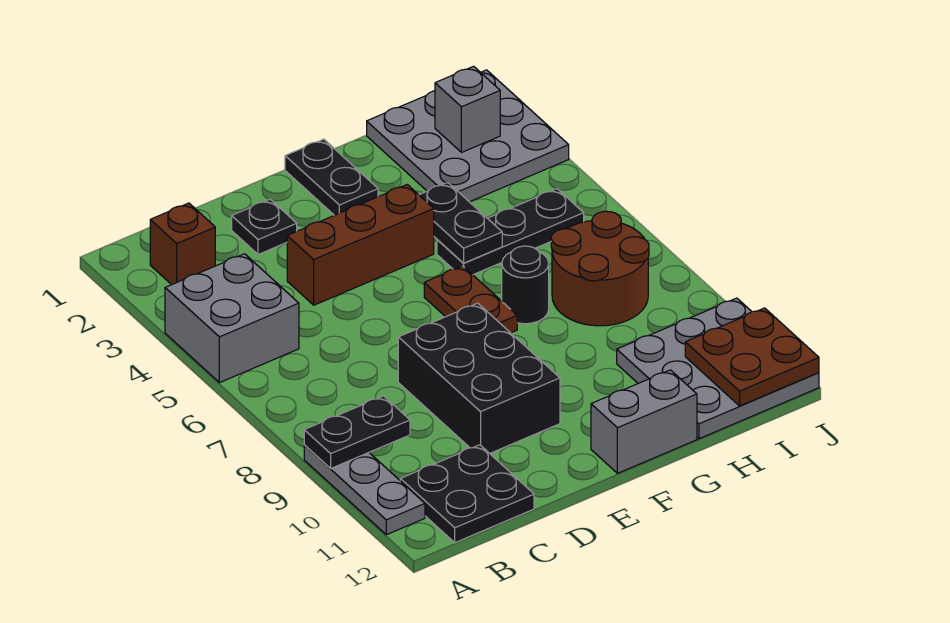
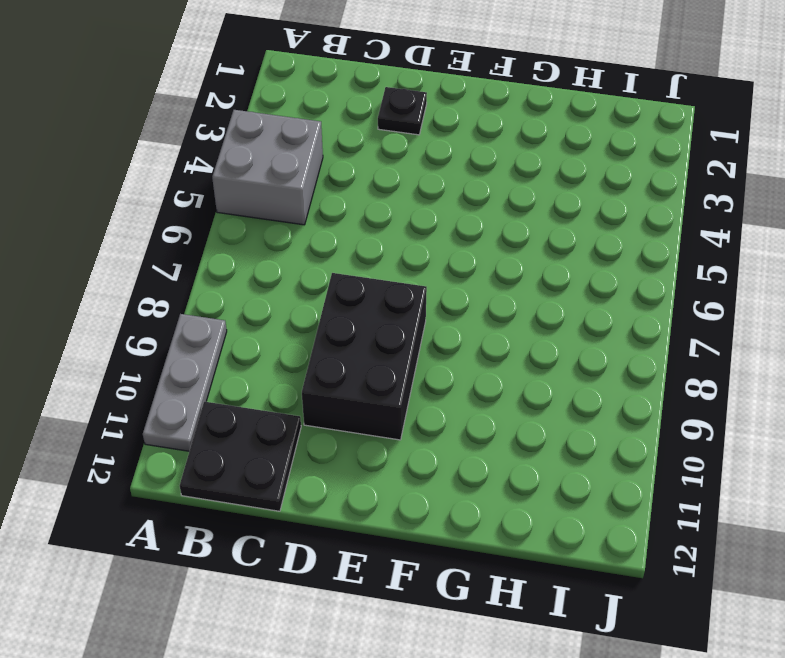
none -> brown brick B2 level 1
none -> brown brick D4:F4 level 1
none -> black plate F1:F2 level 1

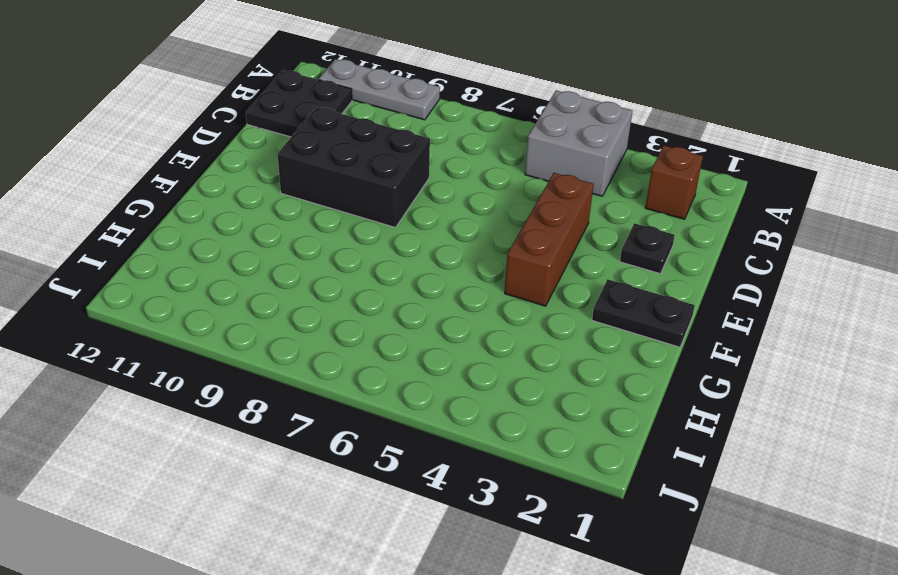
none -> brown plate F6:F7 level 1
none -> grey brick F12:G12 level 1
none -> black plate G5:I5 level 1

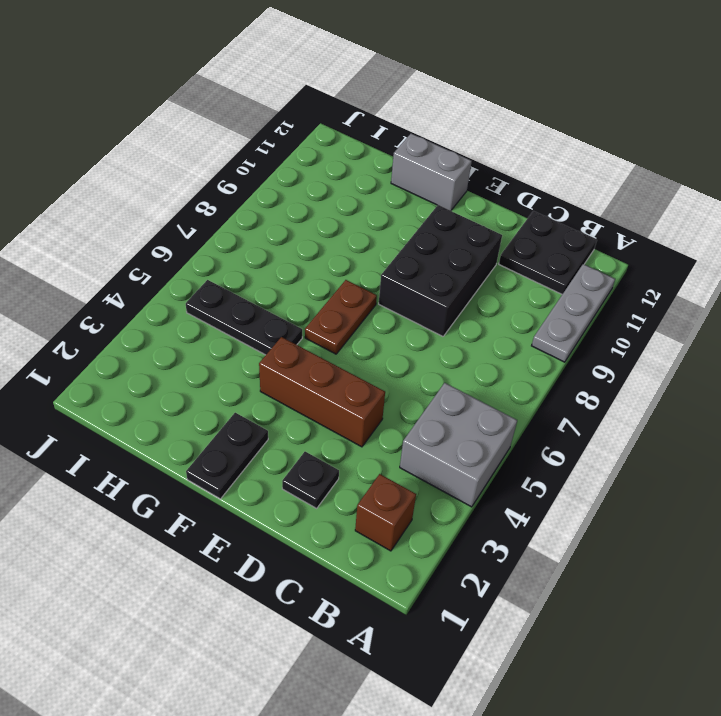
none -> black round brick G7 level 1
none -> grey plate H1:J3 level 1
none -> brown round brick H7:I8 level 1

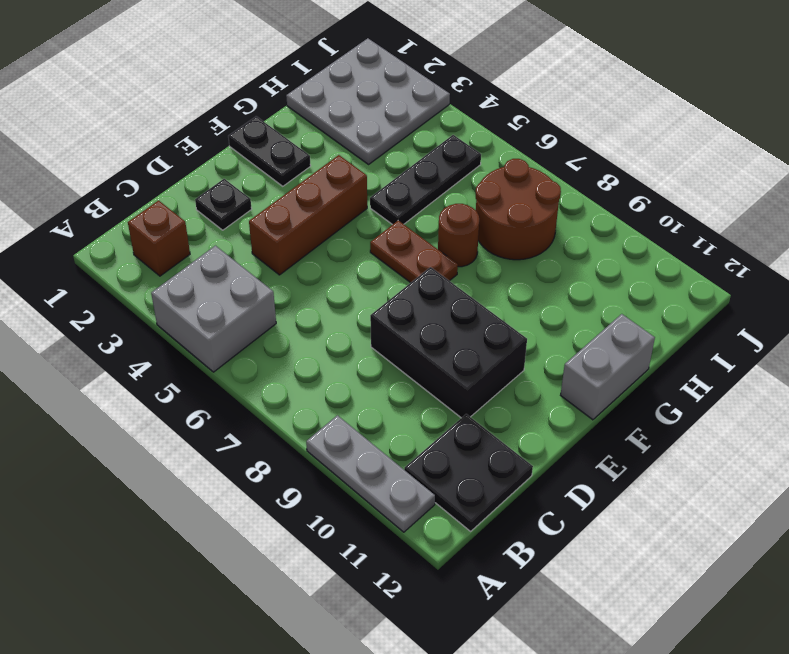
brown round brick G7 level 1 -> black round brick G7 level 1
none -> grey plate H10:J12 level 1
none -> black plate A9:B9 level 2
none -> black plate G4:G5 level 2

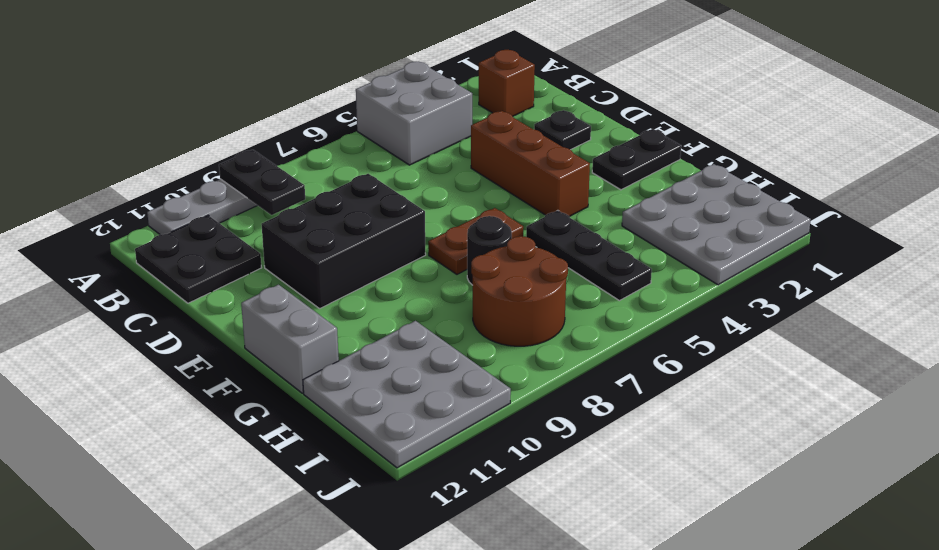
none -> black plate G4:G5 level 2
none -> grey brick I2 level 2
none -> brown plate I11:J12 level 2

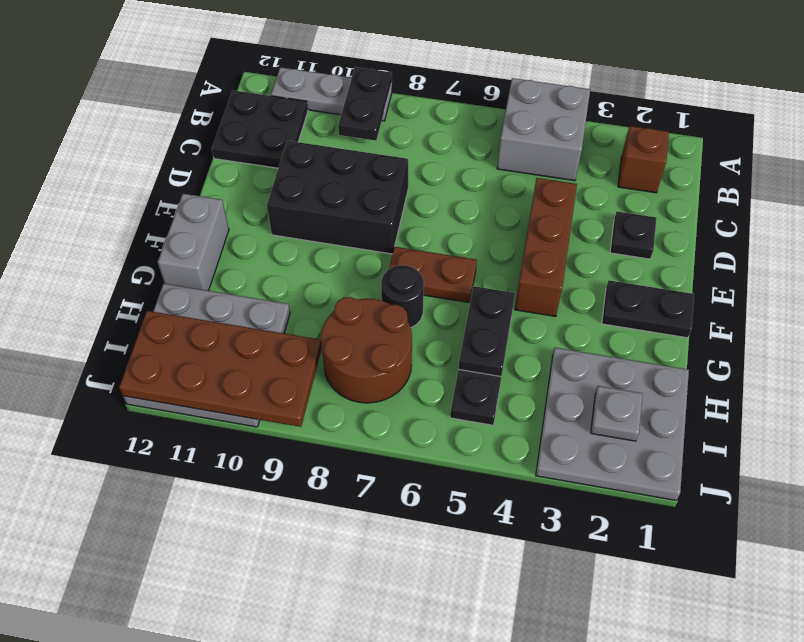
black plate G5:H5 level 2 -> black plate G4:G5 level 2
grey plate I2 level 2 -> grey brick I2 level 2
brown plate I9:J12 level 2 -> brown plate I11:J12 level 2

